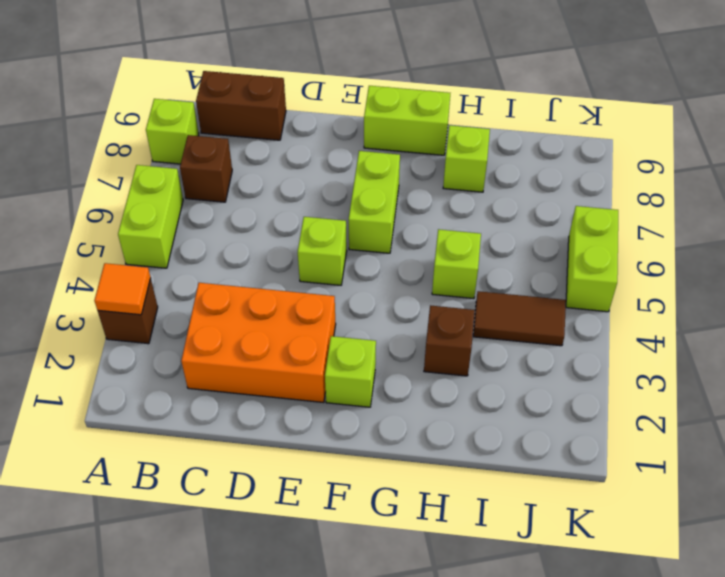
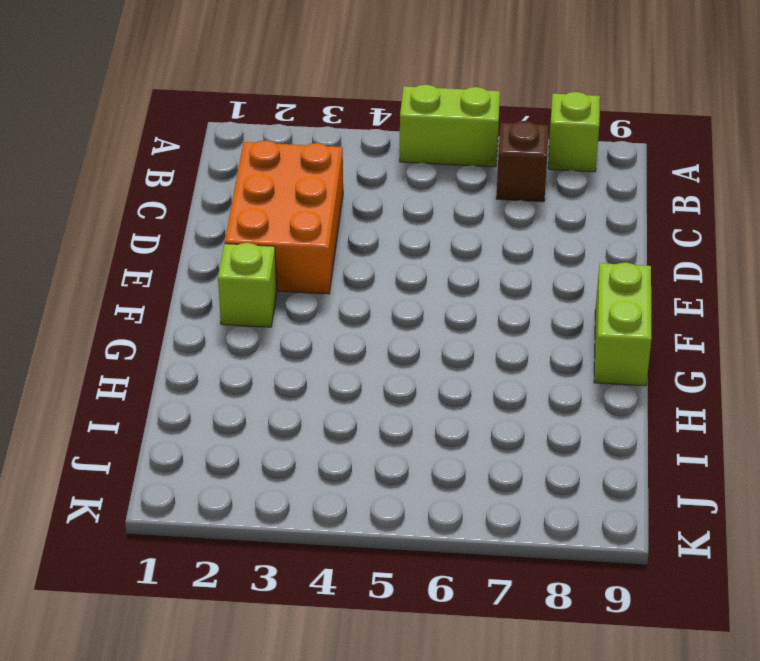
none -> brown brick A3 level 1
none -> brown brick B9:C9 level 1
none -> lime brick E5 level 1

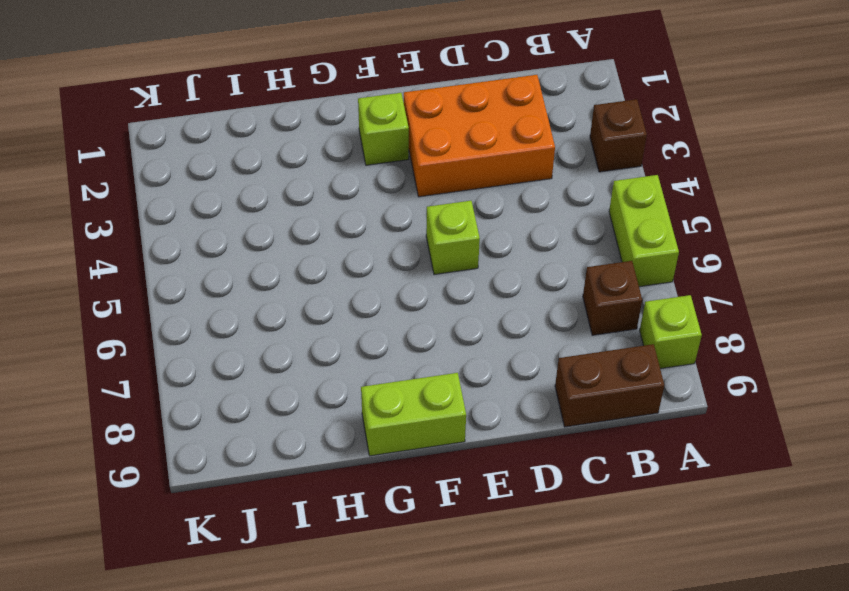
none -> lime brick F6:F7 level 1
none -> brown brick H3 level 1
none -> lime brick H5 level 1

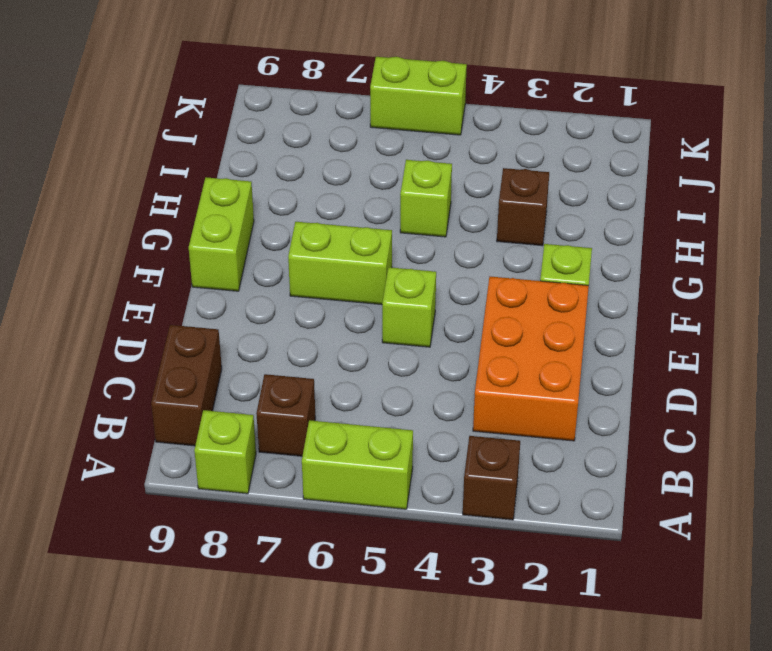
none -> lime brick H8 level 1
none -> brown tile I4:J4 level 1
none -> orange tile A3 level 2

